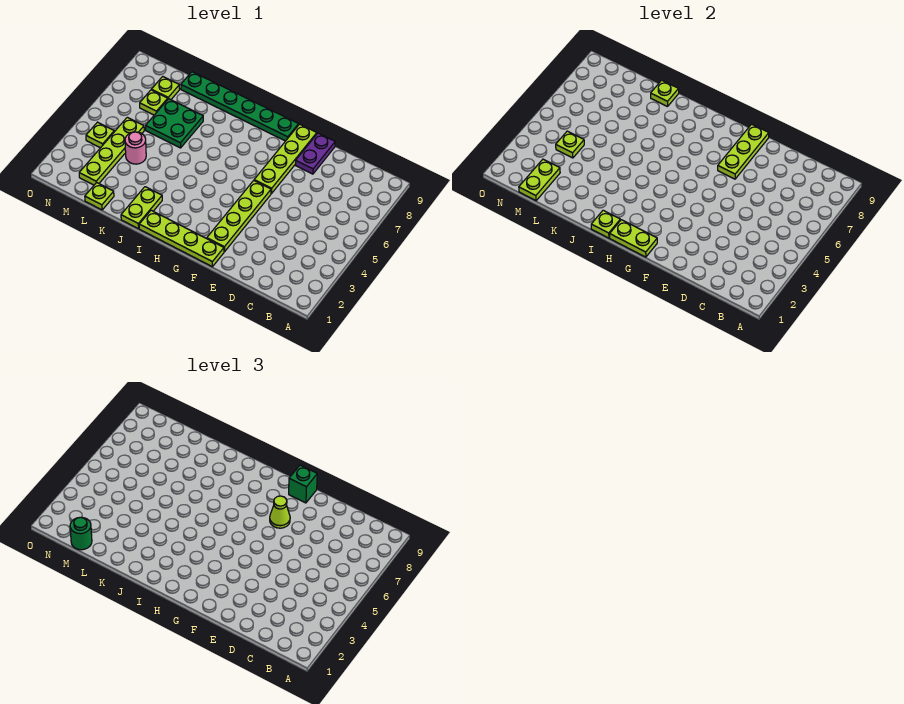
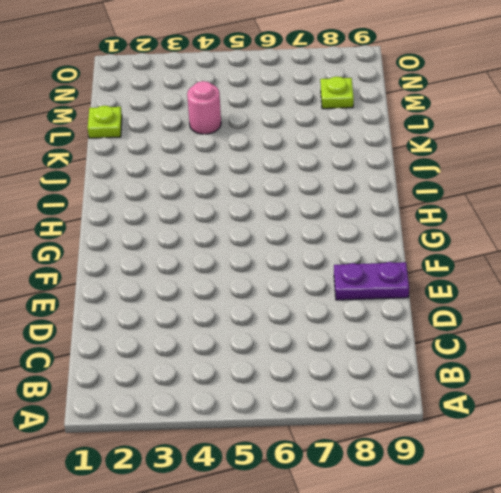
none -> lime plate F1:I1 level 1
none -> lime plate F2:F5 level 1
none -> lime plate F6:F9 level 1

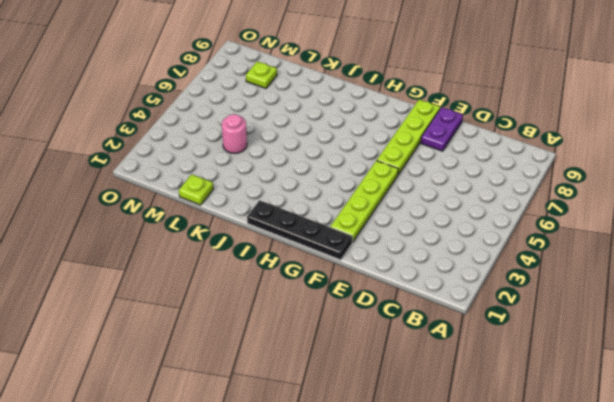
black plate F1:I1 level 1 -> lime plate F1:I1 level 1
none -> green plate G9:L9 level 1
none -> lime plate J1:J2 level 1
none -> green plate K6:L7 level 1

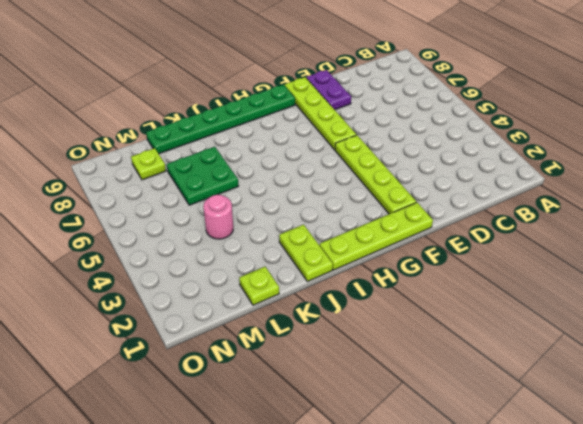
none -> lime plate M2:M5 level 1
none -> lime plate M7 level 1
none -> lime plate N4 level 1

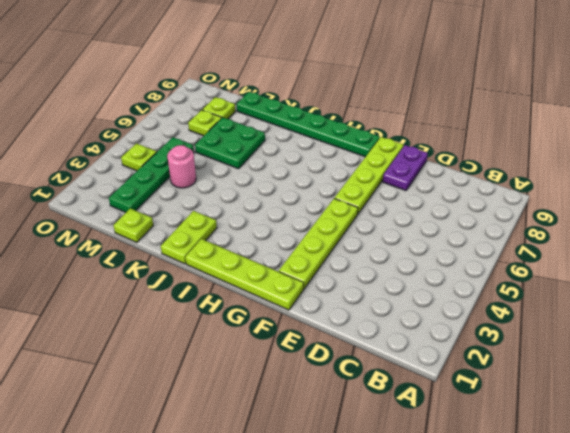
green plate M2:M5 level 1 -> lime plate M2:M5 level 1
none -> lime plate F7:F9 level 2
none -> lime plate G1:H1 level 2
none -> lime plate I1 level 2

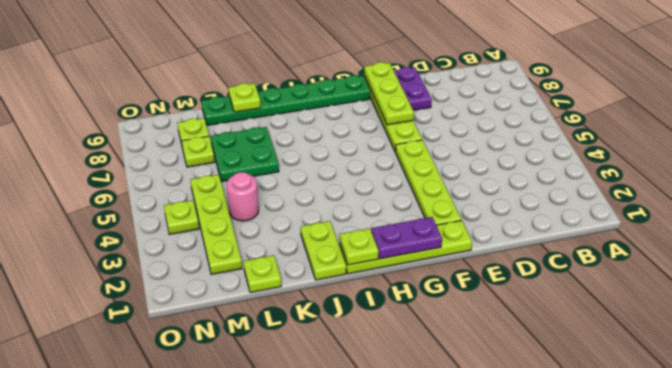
purple plate G1:H1 level 2 -> lime plate G1:H1 level 2
none -> lime plate M1:M2 level 2
none -> lime plate M4 level 2
none -> lime cone F7 level 3

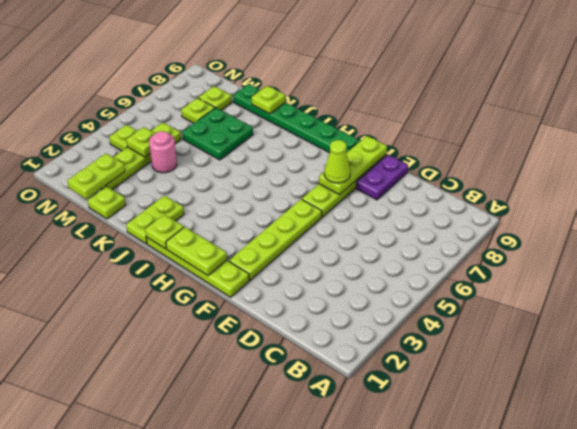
none -> green brick F9 level 3
none -> green round brick M1 level 3

